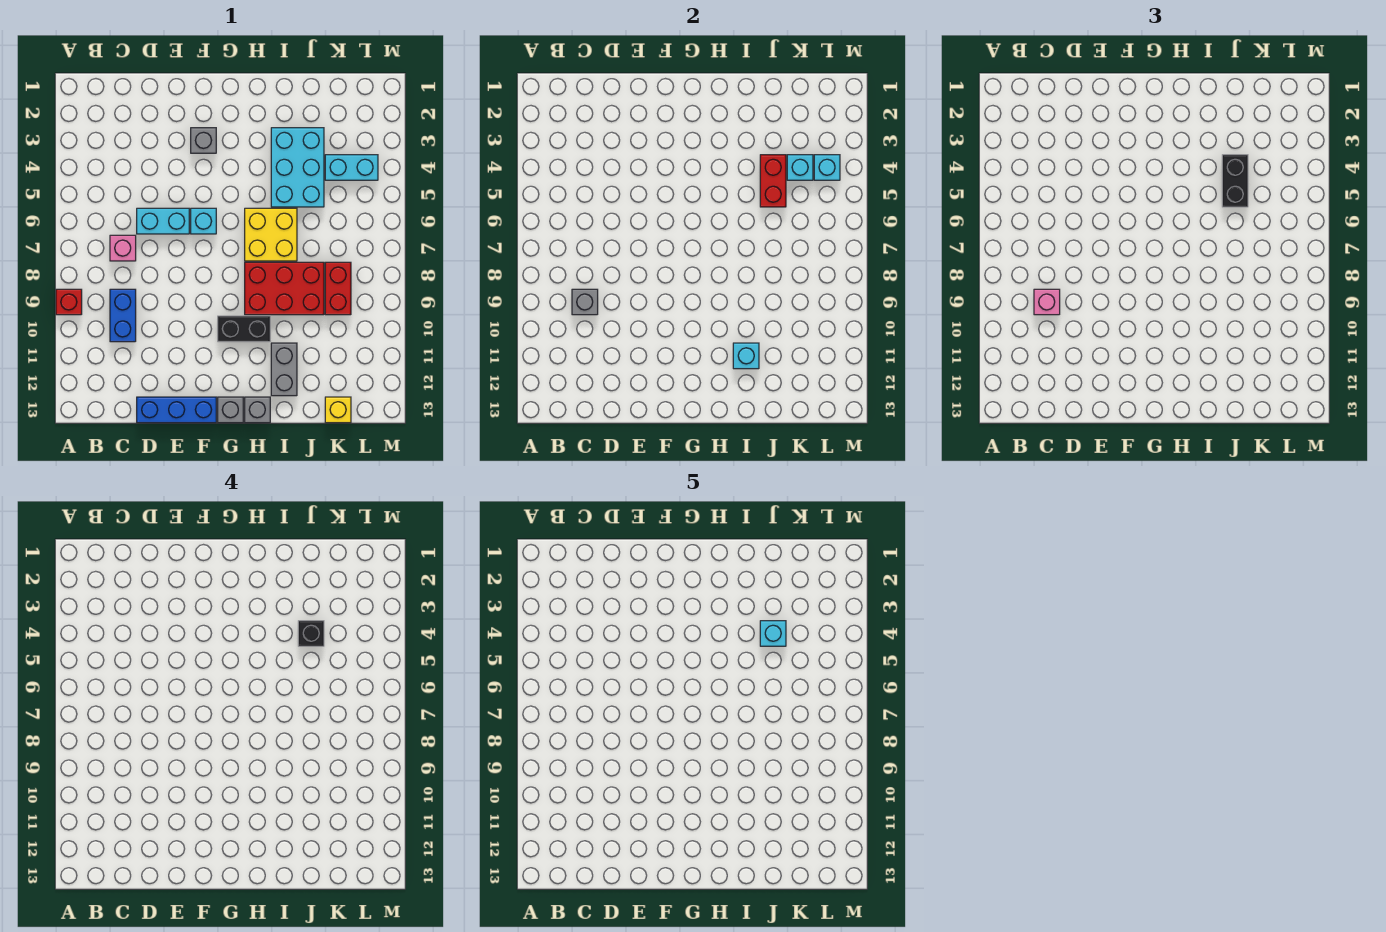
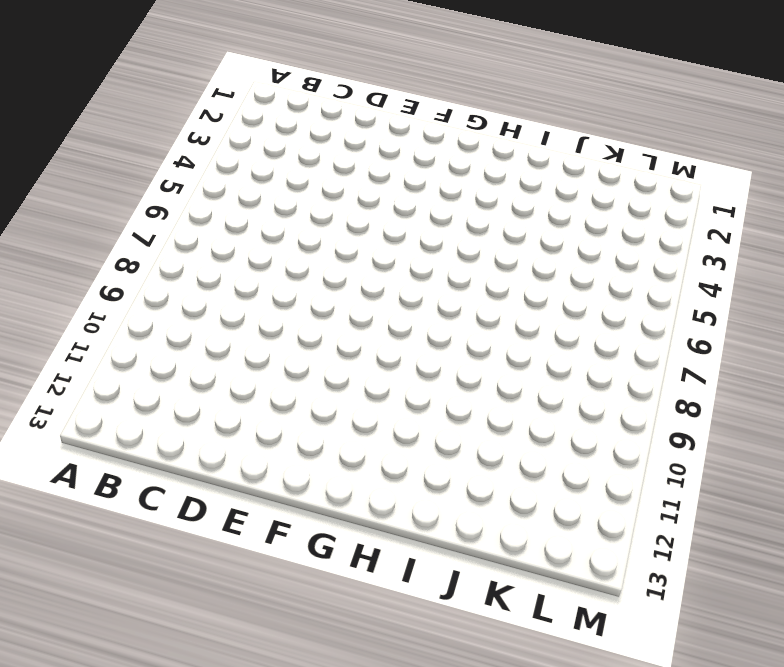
none -> red brick A9 level 1
none -> pink brick C7 level 1
none -> blue brick C9:C10 level 1

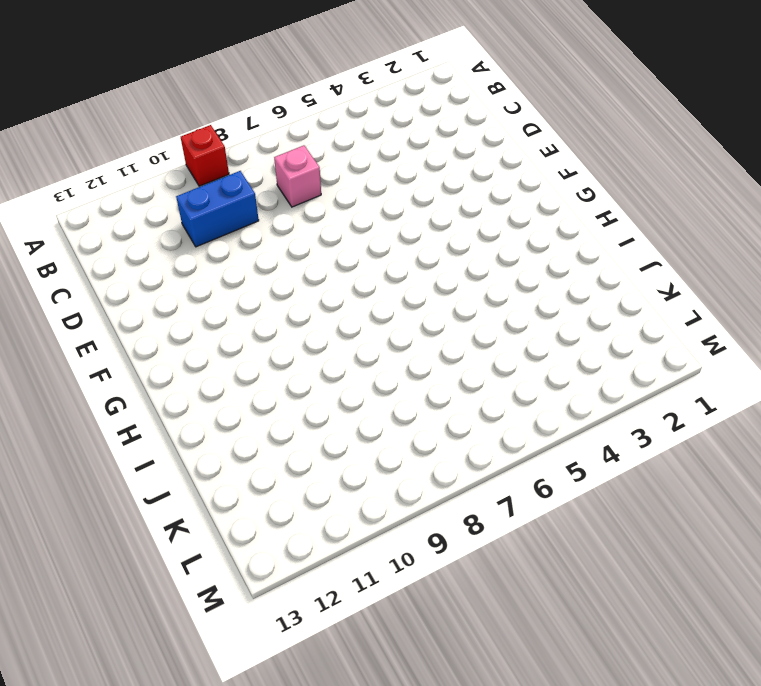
none -> cyan brick D6:E6 level 1
none -> blue brick D13:F13 level 1
none -> grey brick F3 level 1

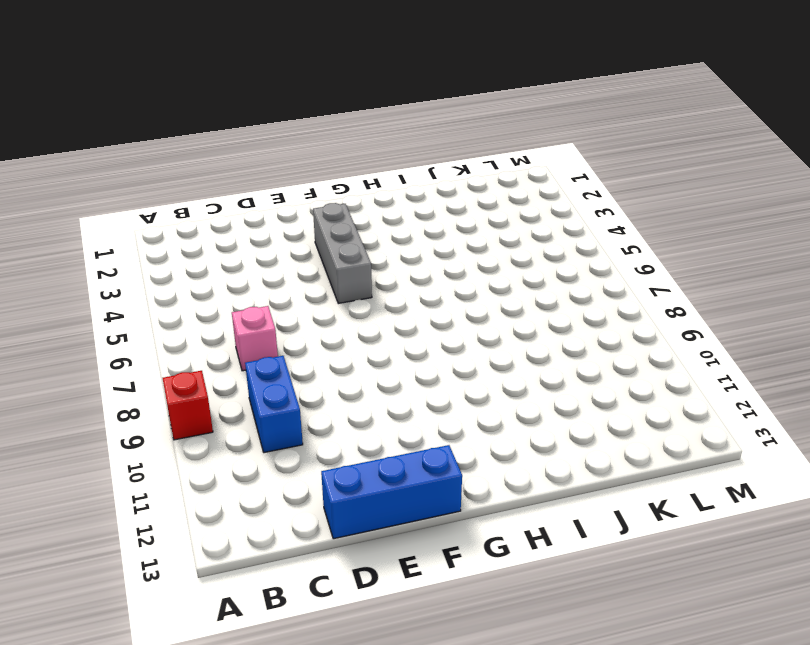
grey brick F3:F5 level 1 -> grey brick F3 level 1
none -> cyan brick D6:E6 level 1
none -> cyan brick F6 level 1
none -> black brick G10:H10 level 1

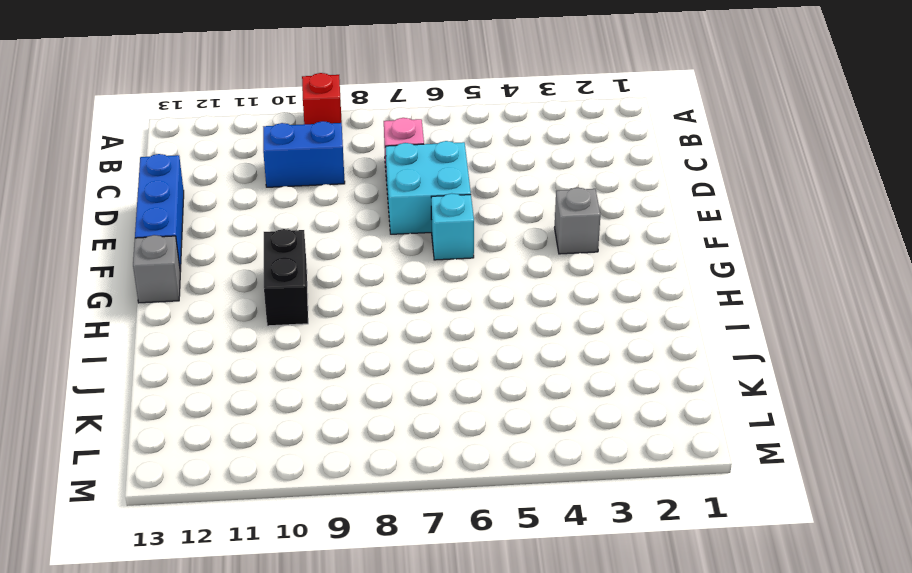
cyan brick D6:E7 level 1 -> cyan brick D6:E6 level 1
none -> yellow brick H6:I7 level 1
none -> red brick H8:J9 level 1
none -> grey brick H13 level 1

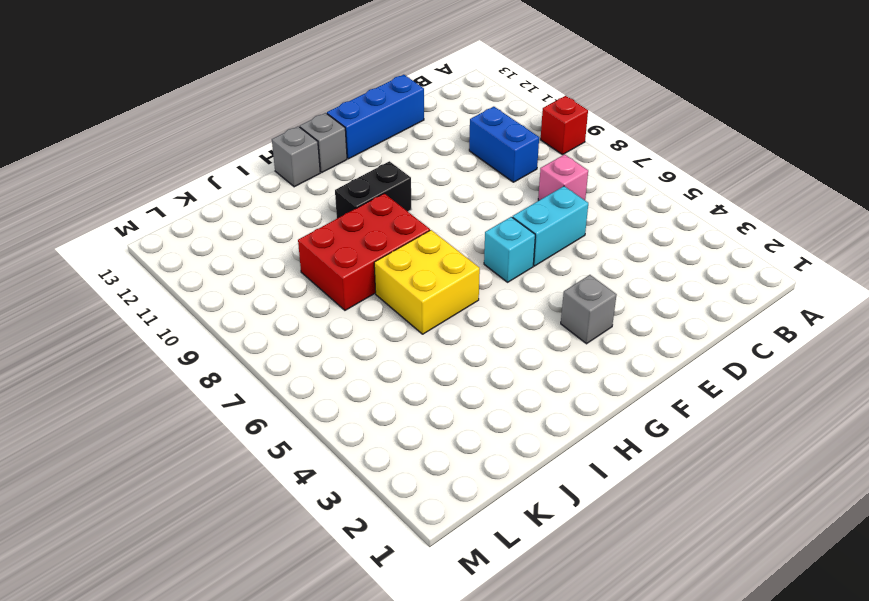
none -> cyan brick I3:J5 level 1
none -> grey brick I11:I12 level 1
none -> cyan brick K4:L4 level 1

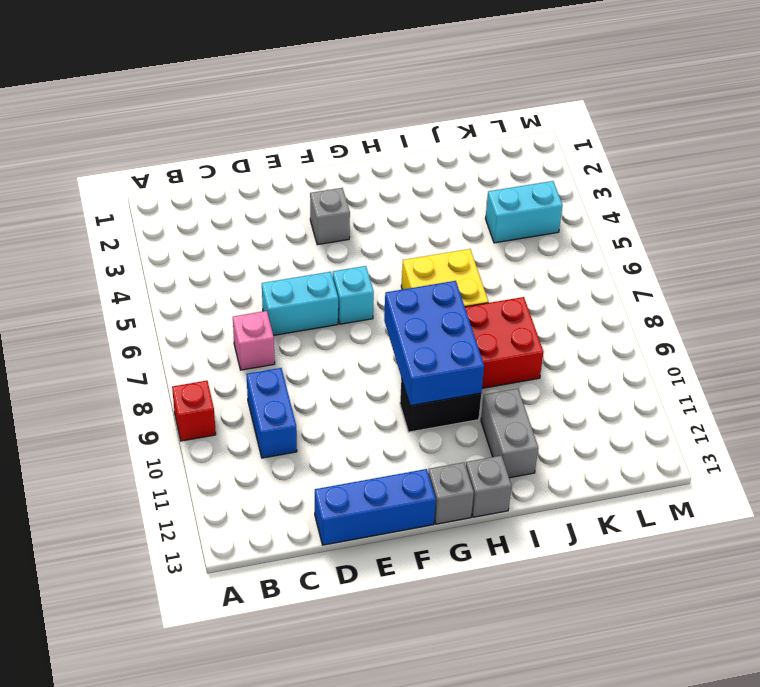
blue brick G8:H10 level 2 -> none
none -> cyan brick I3:J5 level 1
none -> red brick K8:K9 level 1
none -> yellow brick K13 level 1

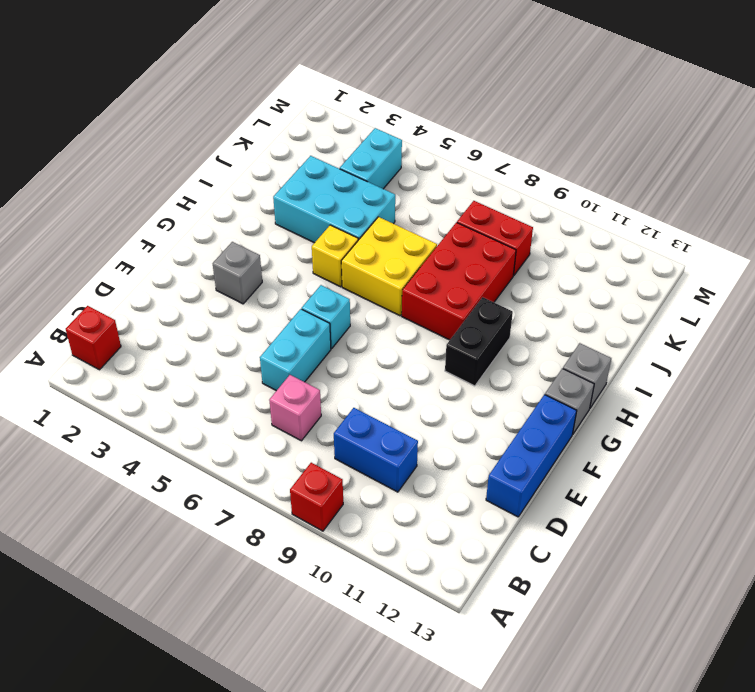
red brick B1 level 1 -> none
yellow brick H5 level 1 -> yellow brick K13 level 1
none -> grey brick I11:I12 level 1
none -> grey brick C9 level 2
none -> cyan brick I11 level 2

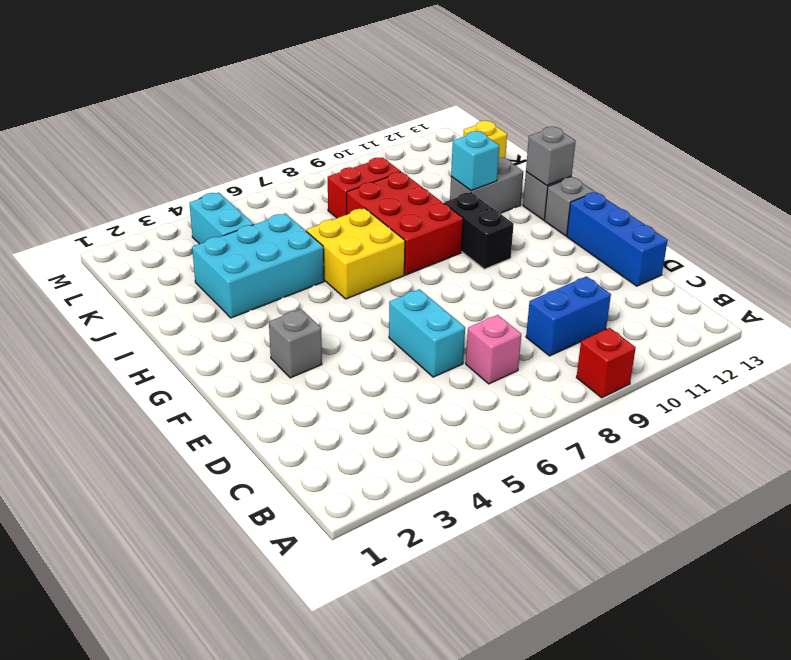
grey brick H13 level 2 -> grey brick C9 level 2
none -> cyan brick F6 level 1
none -> red brick J4:J5 level 2
none -> cyan brick K4 level 2

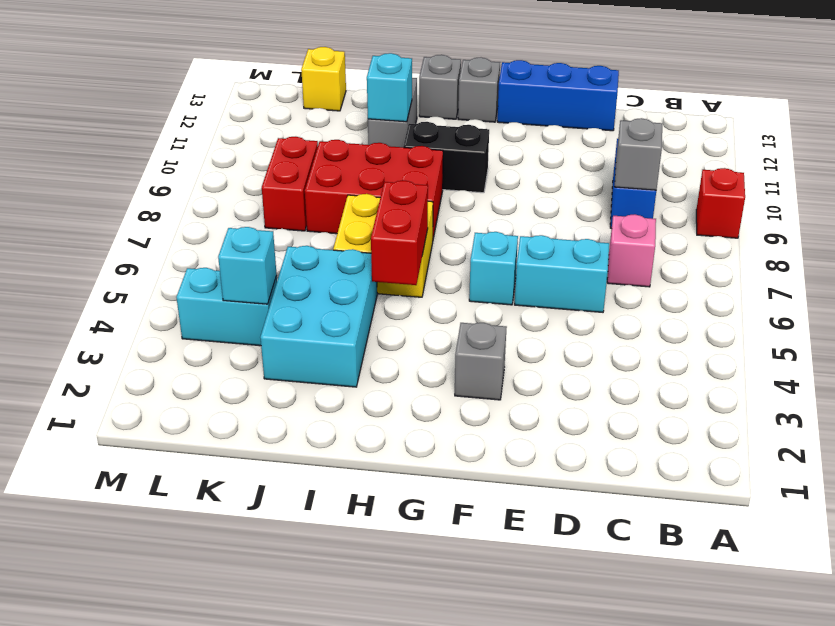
red brick H5:H6 level 2 -> red brick J4:J5 level 2
none -> cyan brick L4 level 2
none -> pink brick C9 level 3
none -> black brick J4:J5 level 3

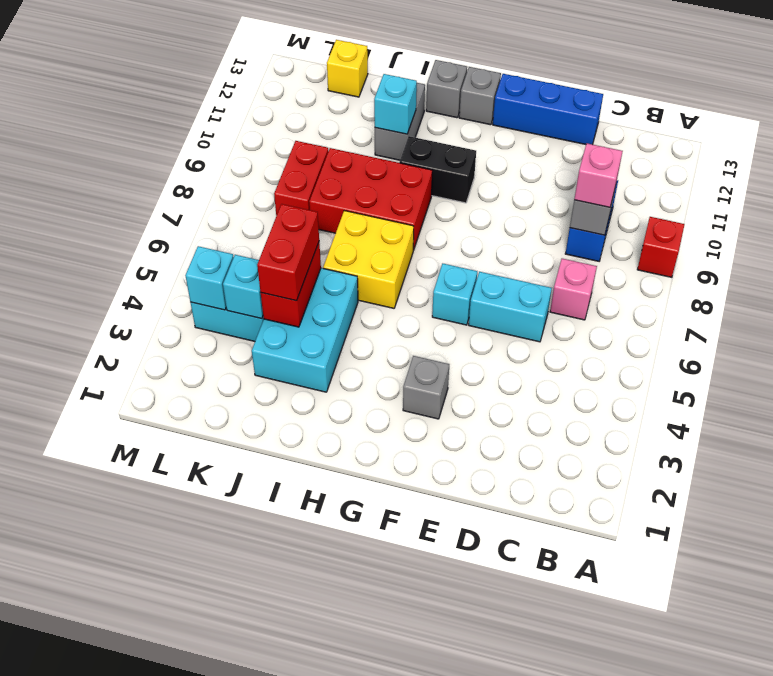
red brick J4:J5 level 3 -> black brick J4:J5 level 3
none -> black brick J4 level 4
none -> cyan brick J4 level 5

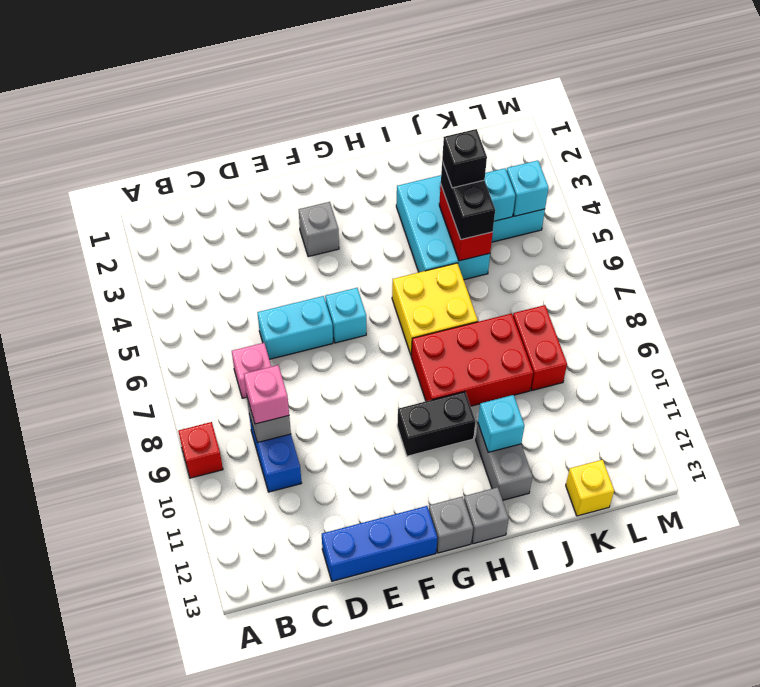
none -> cyan brick J4 level 5

